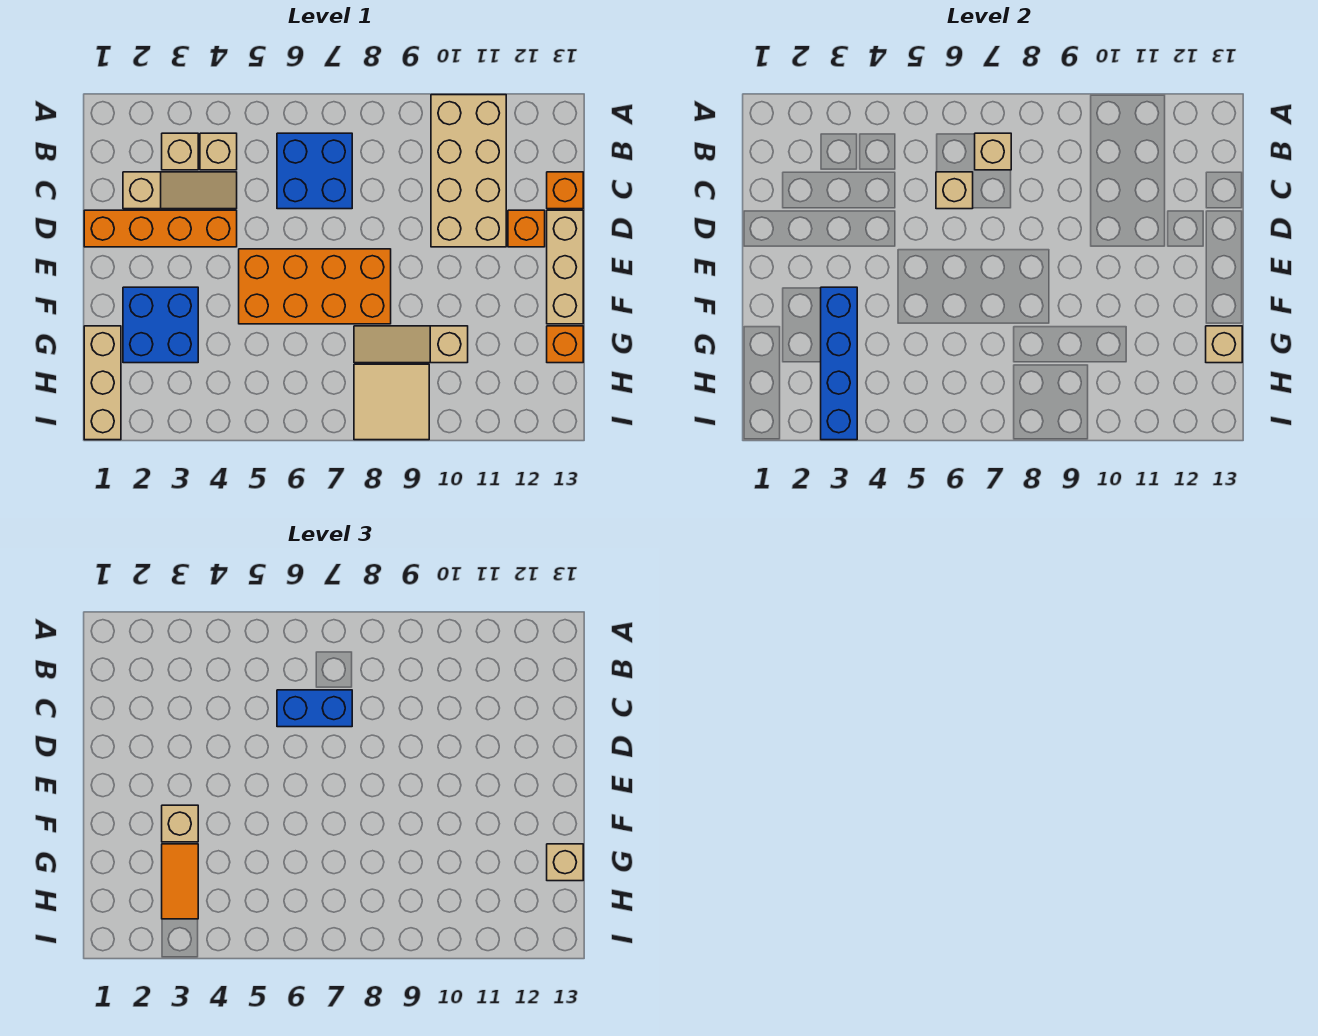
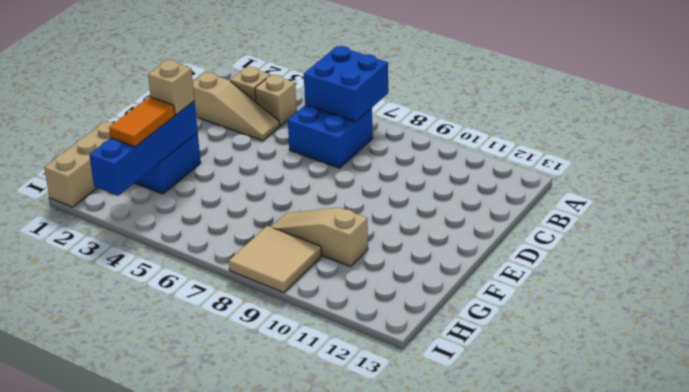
blue brick A6:B7 level 2 -> tan brick B7 level 2
none -> tan brick A10:D11 level 1
none -> orange brick C13 level 1
none -> orange brick D1:D4 level 1

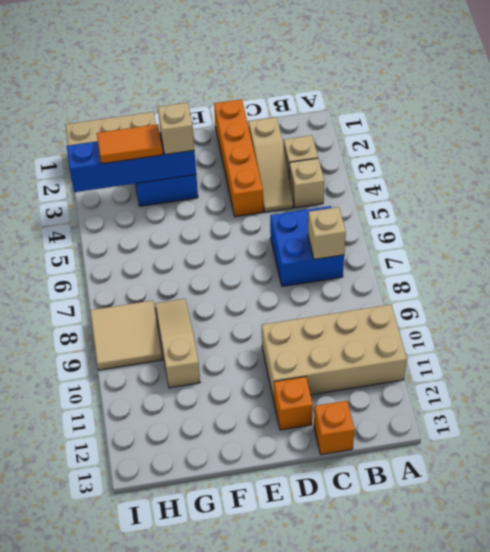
none -> tan brick D13:F13 level 1
none -> orange brick E5:F8 level 1
none -> orange brick G13 level 1

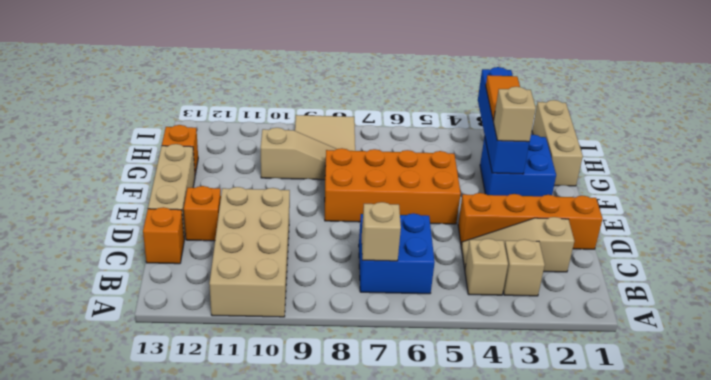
none -> tan brick C6 level 2
none -> tan brick G13 level 2
none -> blue brick C6:C7 level 3

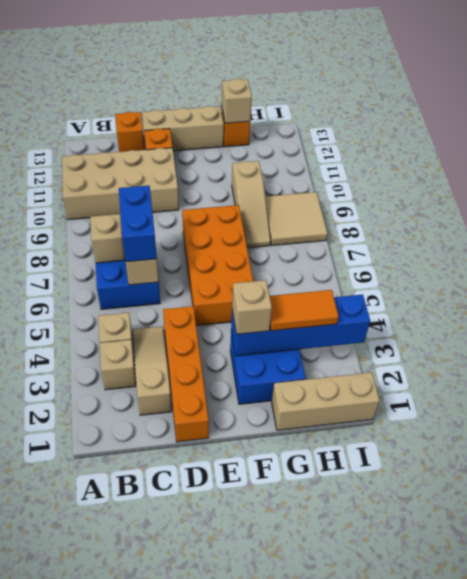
none -> tan brick G13 level 3

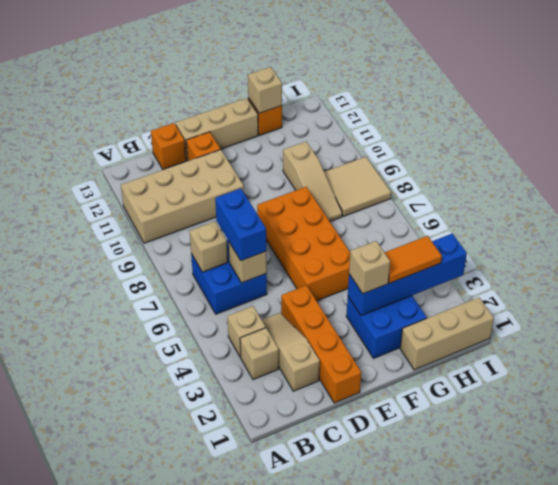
none -> tan brick G13 level 3

